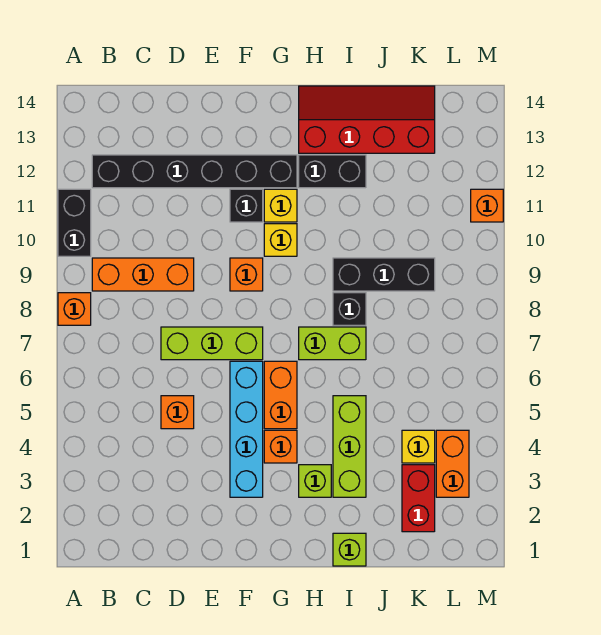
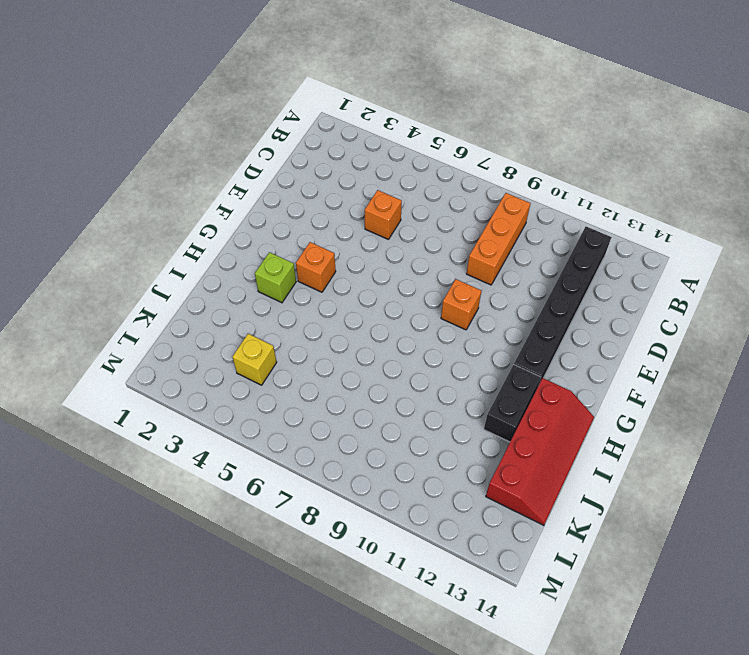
none -> orange brick A8 level 1
none -> black brick A10:A11 level 1
none -> lime brick D7:F7 level 1

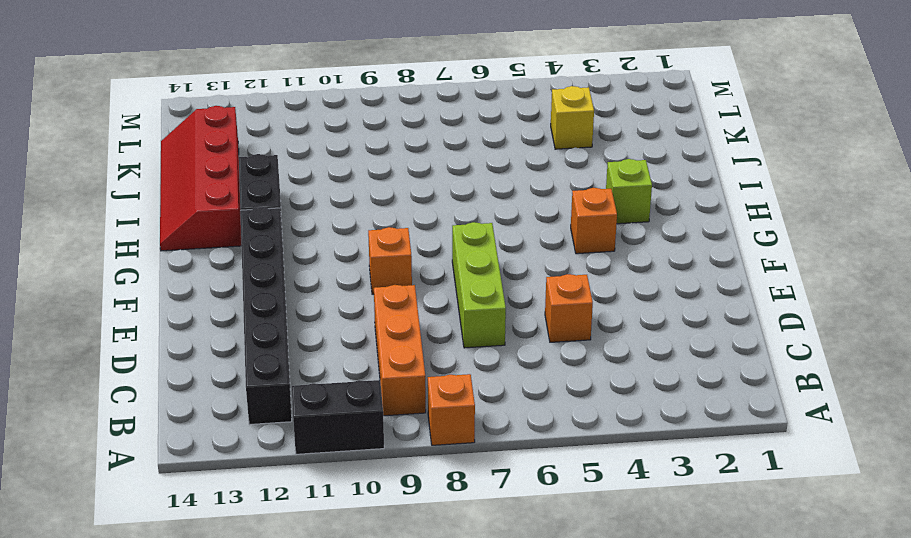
none -> cyan brick F3:F6 level 1
none -> black brick F11 level 1
none -> orange brick G5:G6 level 1

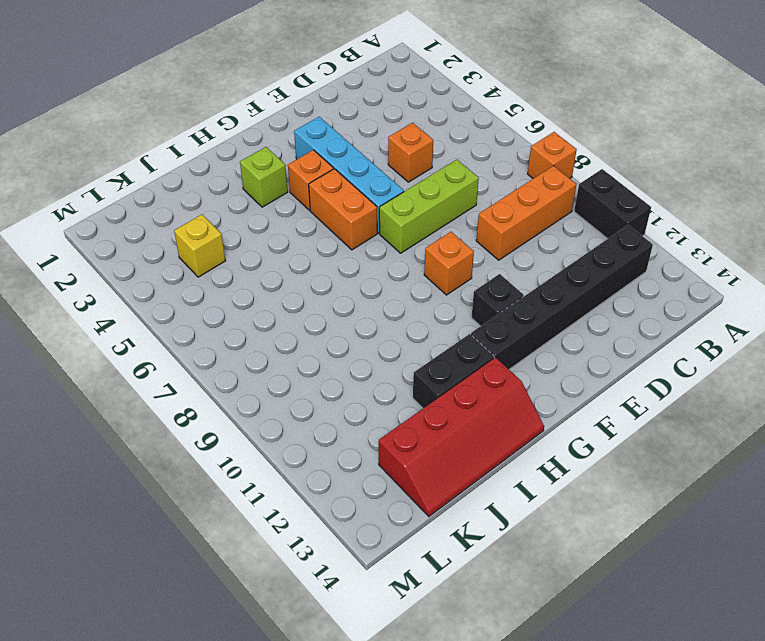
none -> yellow brick G10 level 1
none -> yellow brick G11 level 1
none -> lime brick H7:I7 level 1

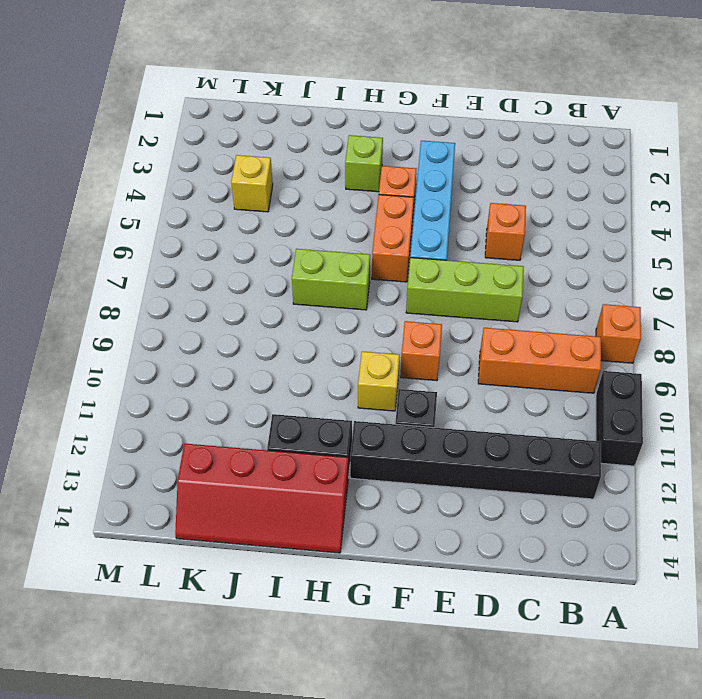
none -> yellow brick G11 level 1
none -> lime brick I1 level 1
none -> lime brick I3:I5 level 1

